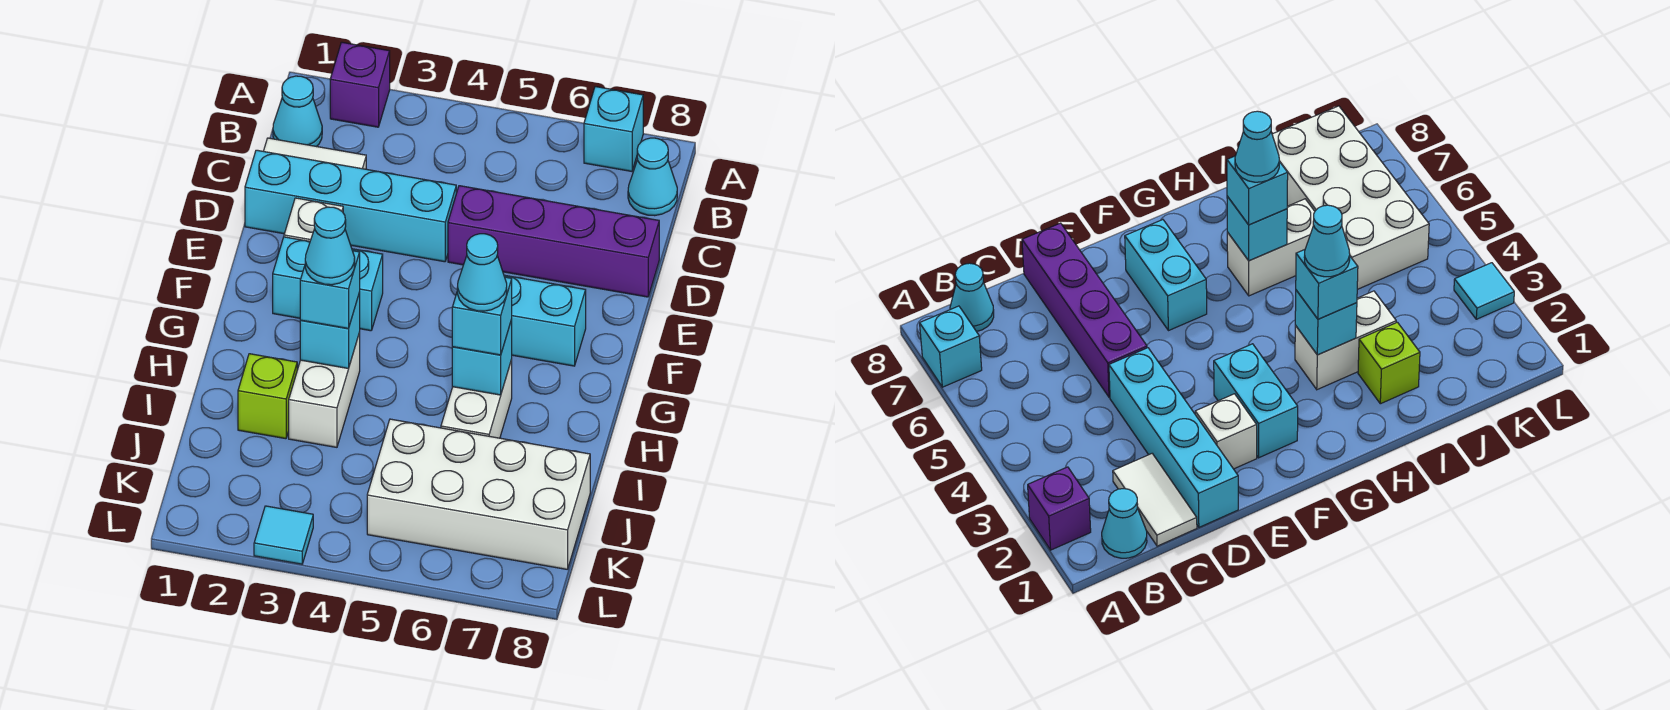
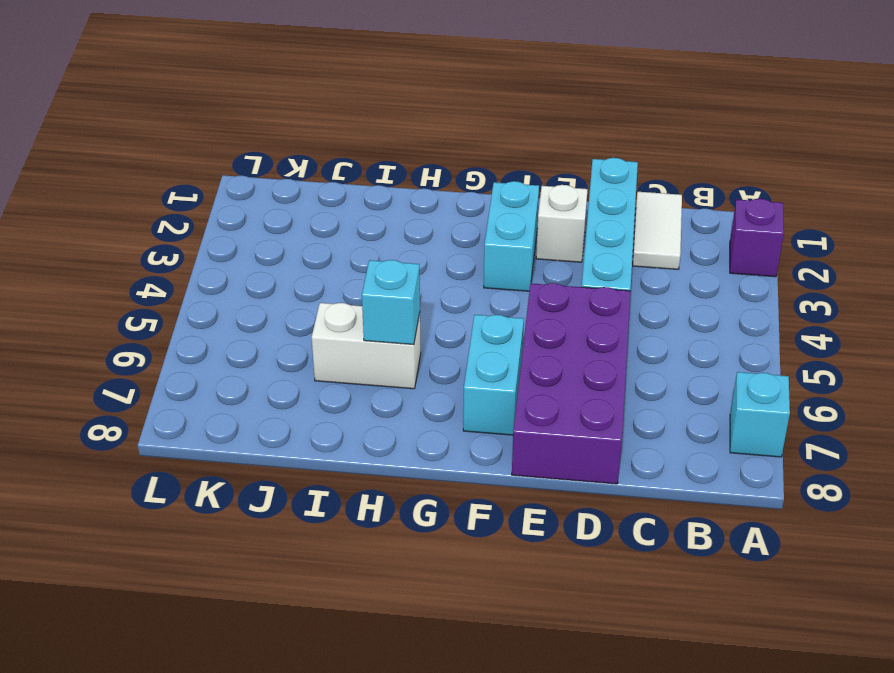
purple brick D5:E8 level 1 -> purple brick D5:D8 level 1
none -> cyan cone B1 level 1
none -> cyan cone B8 level 1
none -> white brick H3:I3 level 1

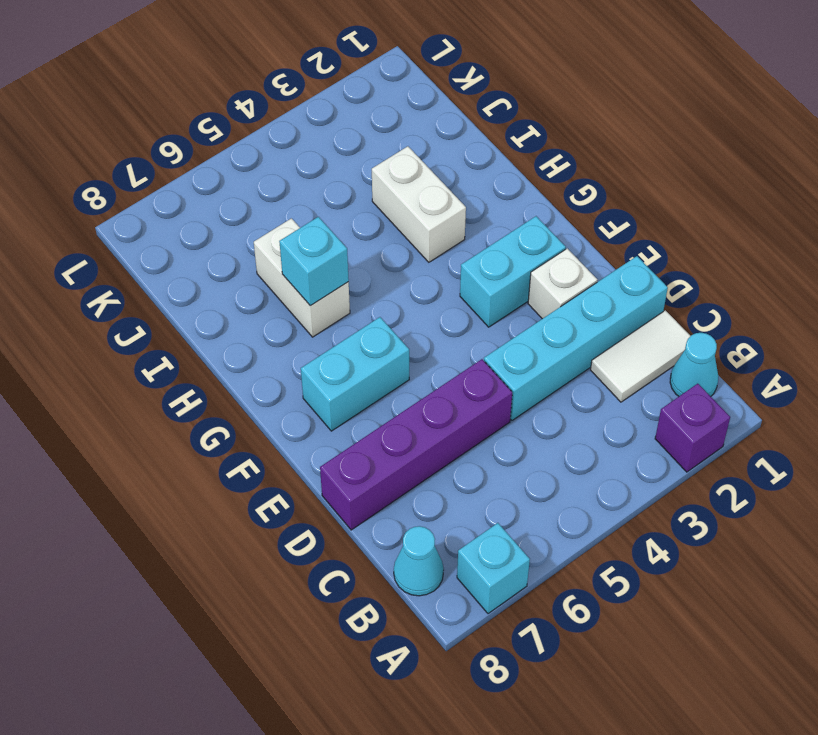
none -> lime brick I2 level 1
none -> white brick J5:K8 level 1
none -> cyan tile L3 level 1

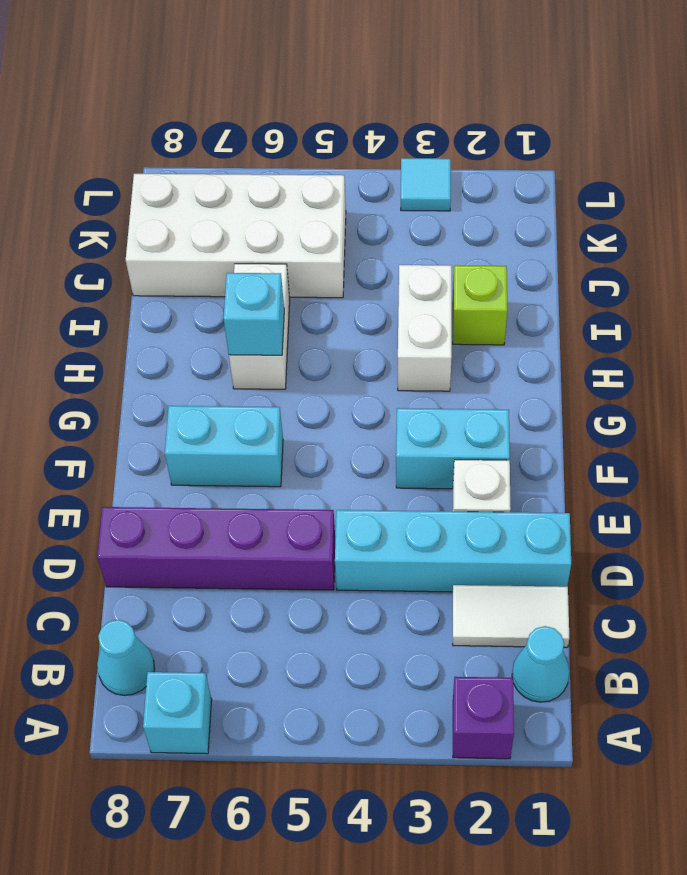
none -> cyan brick H3 level 2
none -> cyan brick H3 level 3
none -> cyan brick H6 level 3

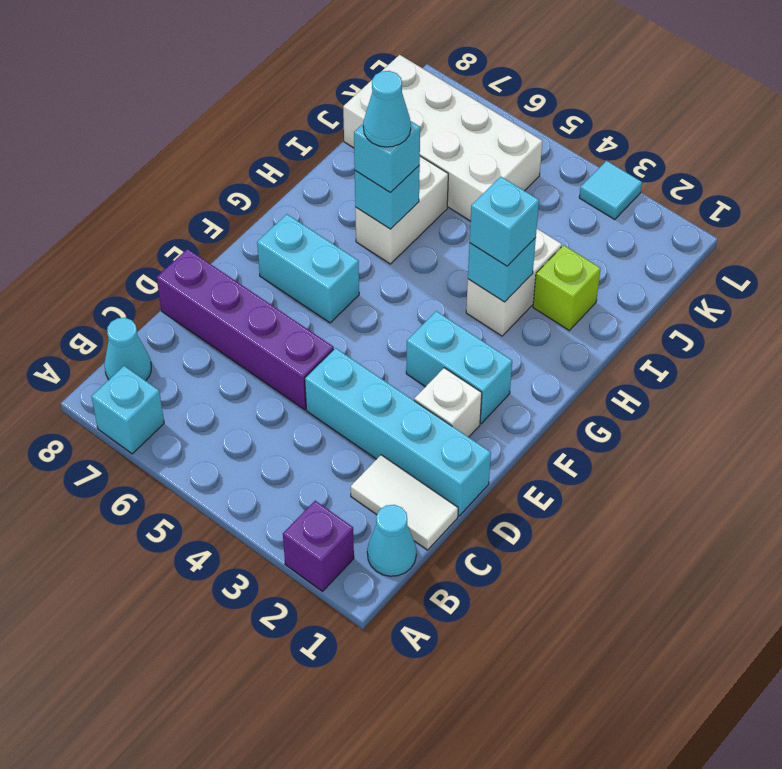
none -> cyan cone H3 level 4

